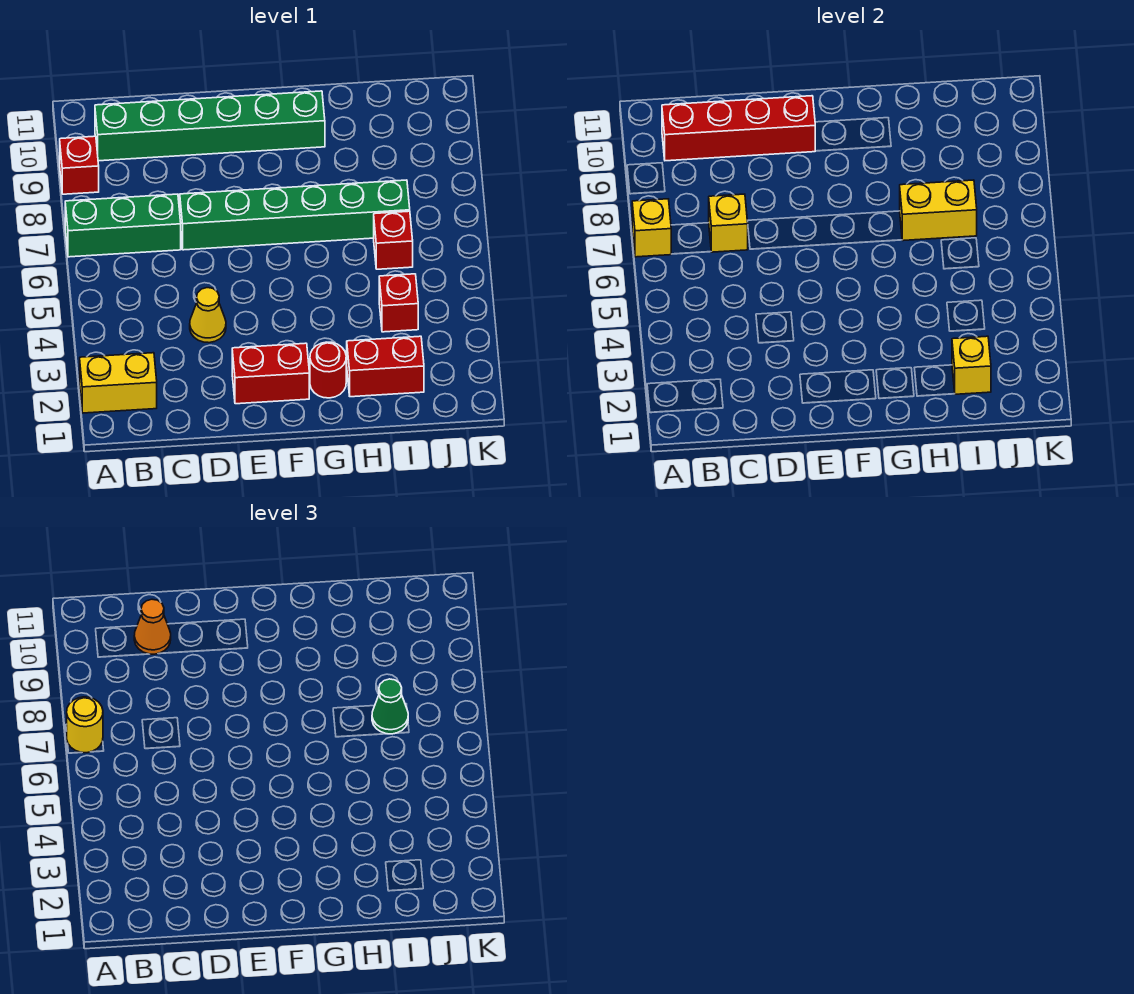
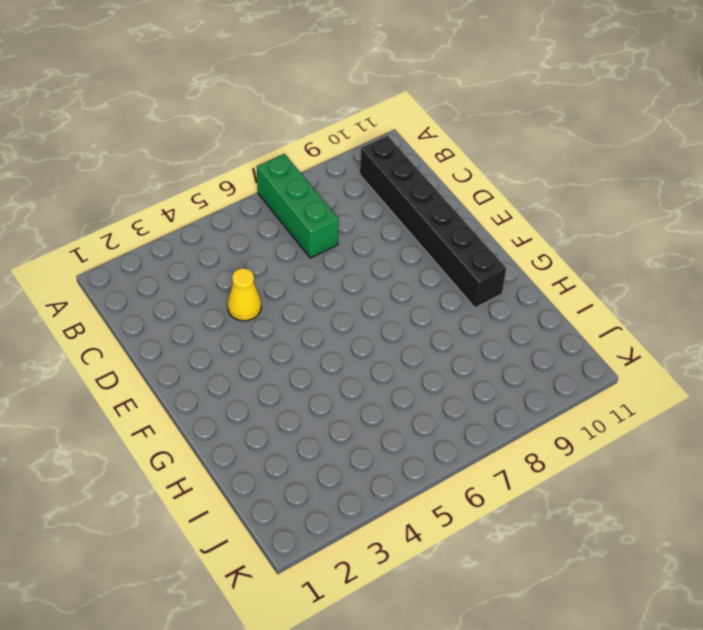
black brick B10:G10 level 1 -> green brick B10:G10 level 1
none -> yellow brick A2:B2 level 1
none -> red brick A9 level 1
none -> green brick D7:I7 level 1

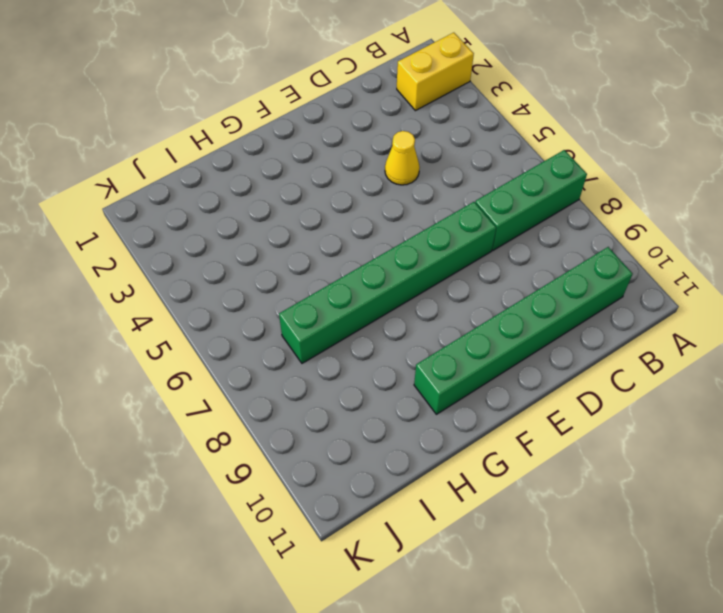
none -> red brick A9 level 1
none -> red brick E2:F2 level 1
none -> red round brick G2 level 1

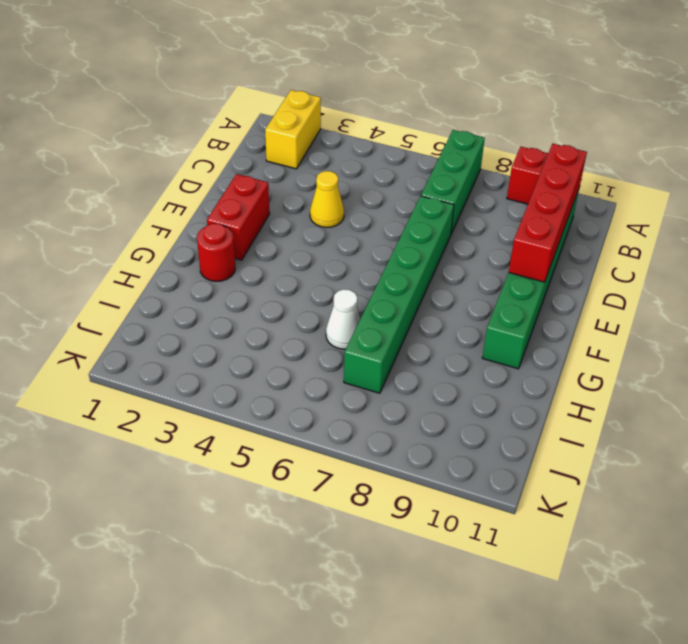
white cone H6 level 1 -> none
none -> red brick H2:I2 level 1
none -> red brick I4 level 1
none -> red brick I6 level 1

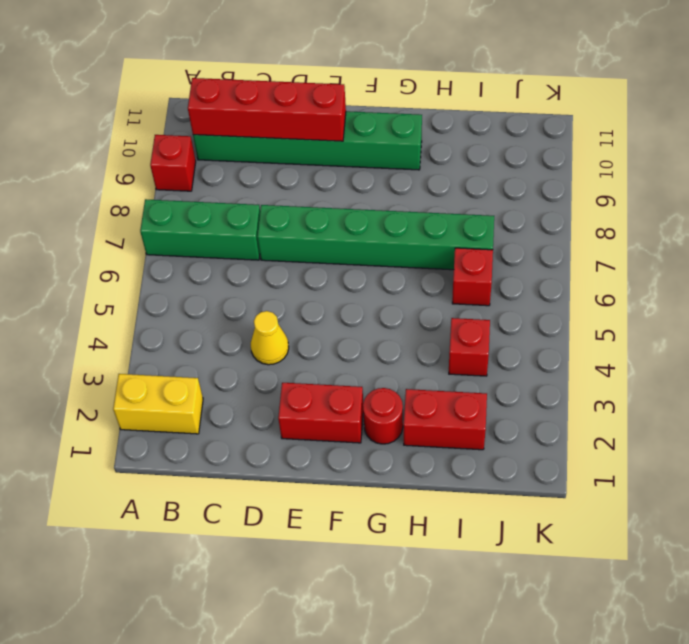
none -> yellow brick A7 level 2
none -> yellow brick C7 level 2
none -> yellow brick H7:I7 level 2

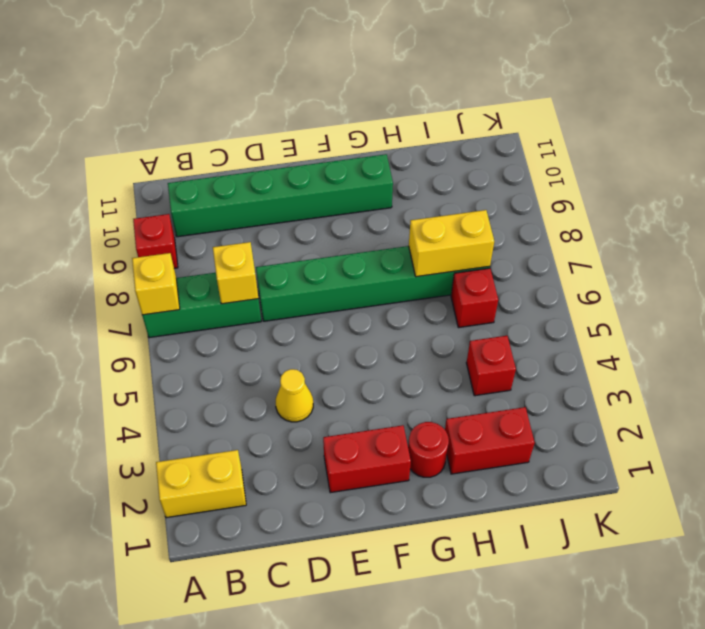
none -> red brick B10:E10 level 2
none -> yellow brick I2 level 2
none -> yellow round brick A7 level 3

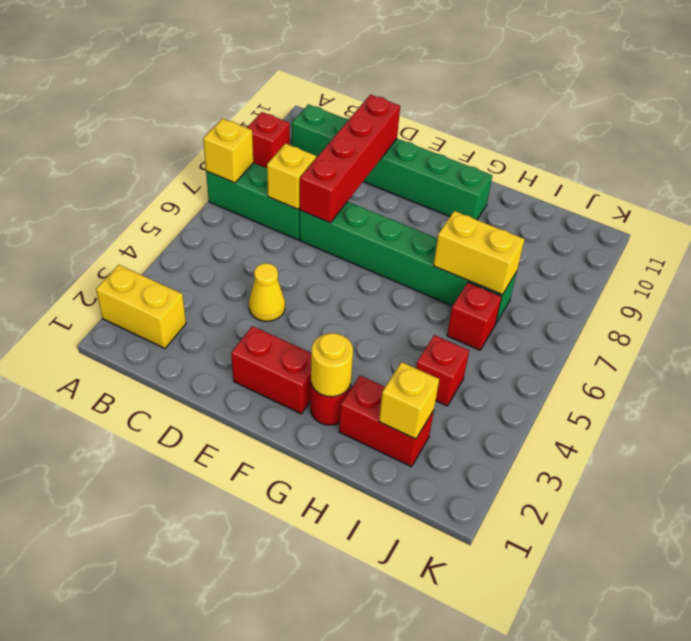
red brick D7:D10 level 2 -> red brick B10:E10 level 2
yellow round brick G2 level 2 -> yellow round brick A7 level 3
none -> orange cone C10 level 3
none -> green cone I7 level 3

